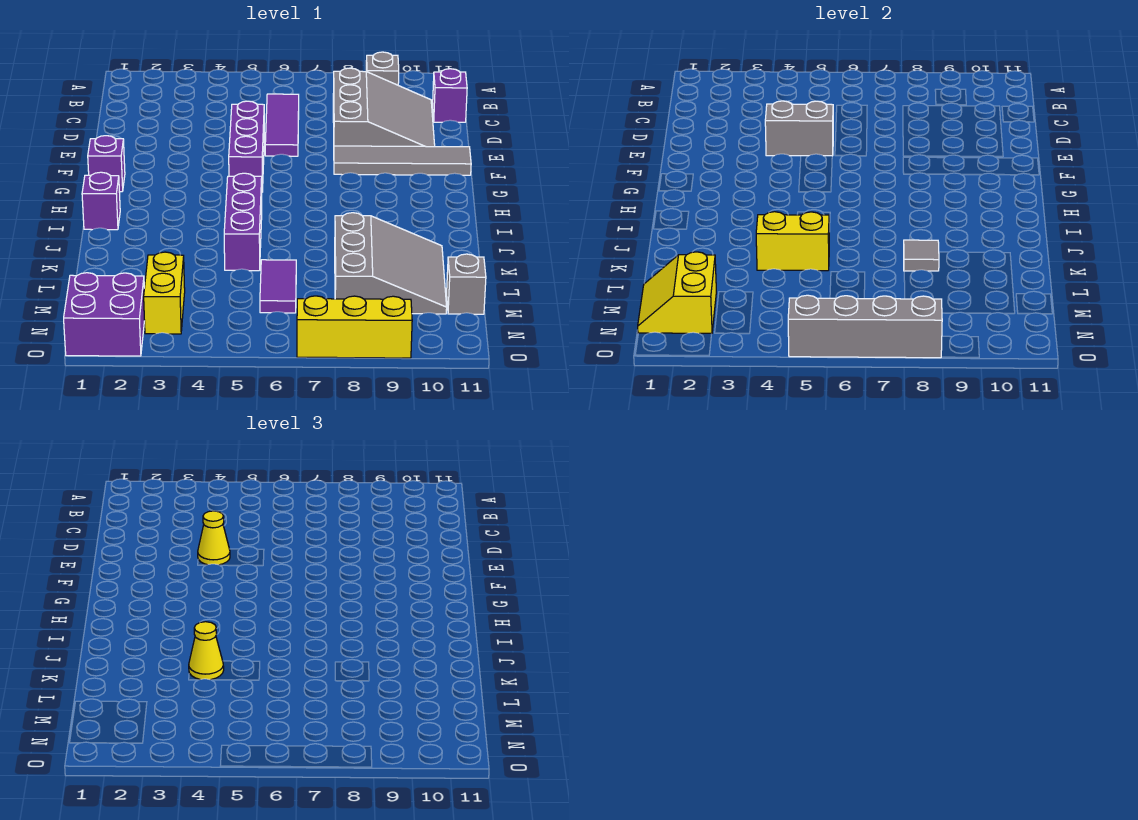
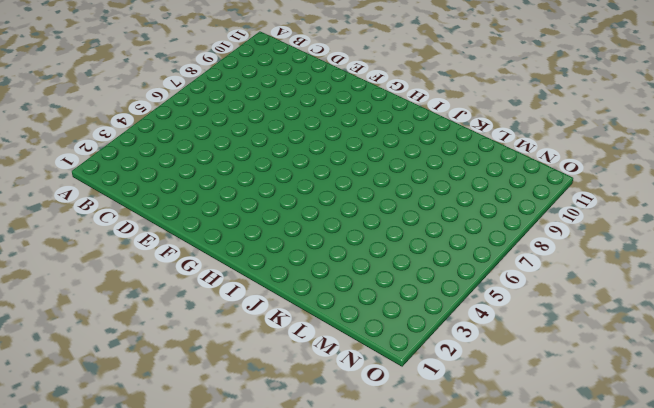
none -> grey brick B9 level 1
none -> purple tile C6:E6 level 1
none -> grey slope C8:E10 level 1 top 8

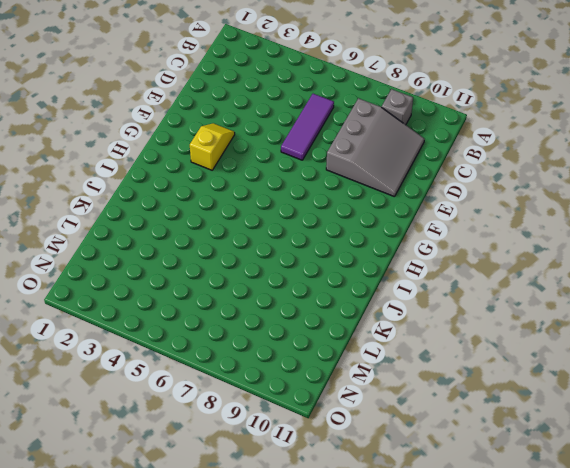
yellow slope F3:G3 level 1 top G -> none
none -> purple brick C11 level 1
none -> purple brick E5:G5 level 1
none -> grey tile F8:F11 level 1

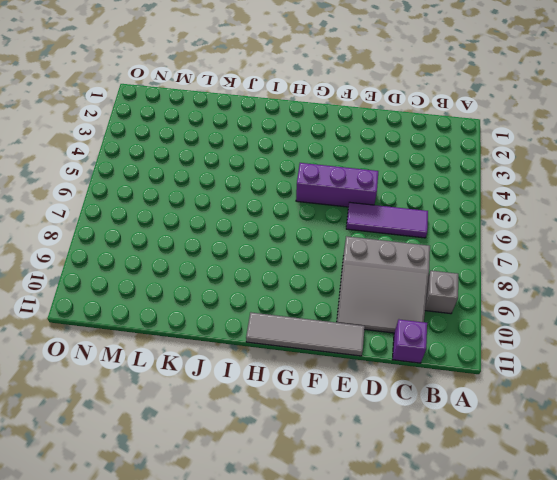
grey tile E11:H11 level 1 -> grey tile F8:F11 level 1
none -> purple brick G1 level 1
none -> purple brick I1 level 1
none -> purple brick I5:K5 level 1

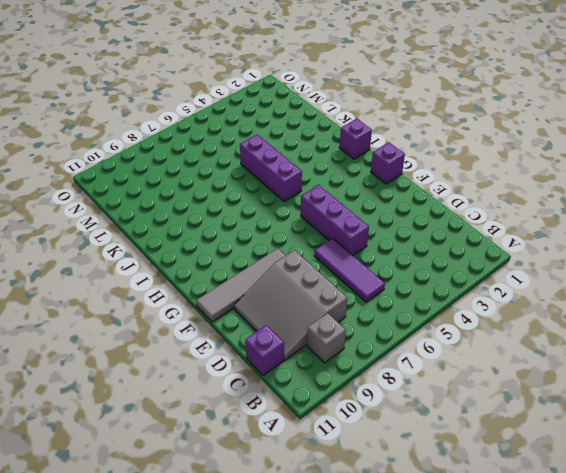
none -> grey slope K8:M10 level 1 top 8
none -> purple tile L6:M6 level 1
none -> yellow brick M3:N3 level 1

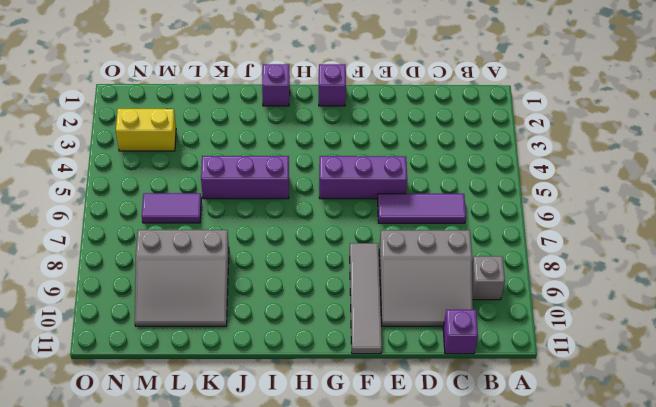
none -> grey brick M11 level 1
none -> purple brick N1:O2 level 1
none -> yellow brick O7:O9 level 1

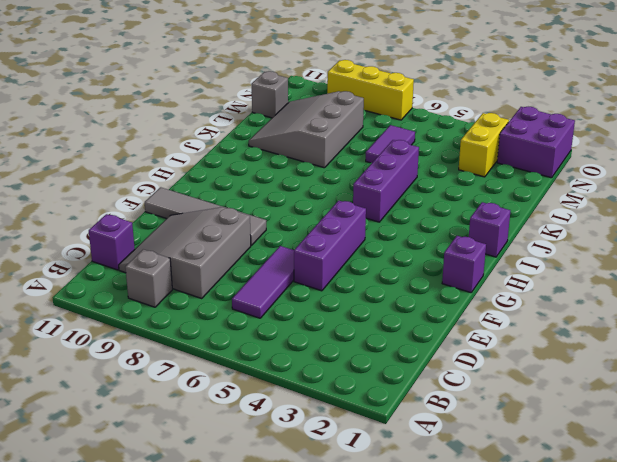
none -> grey brick E4:E5 level 2
none -> yellow brick K4:K5 level 2
none -> grey tile K8 level 2

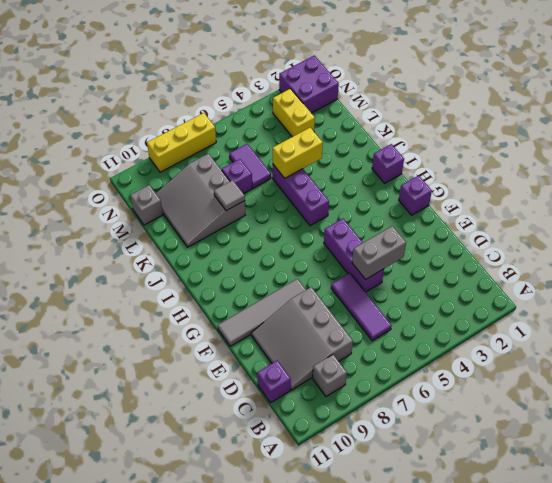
purple brick L7 level 1 -> none
none -> yellow slope M1:N2 level 2 top 2
none -> grey brick O5:O8 level 2
none -> yellow cone E4 level 3

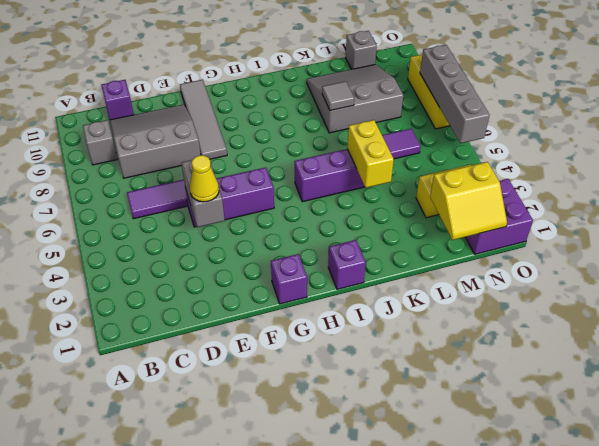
none -> yellow cone K4 level 3

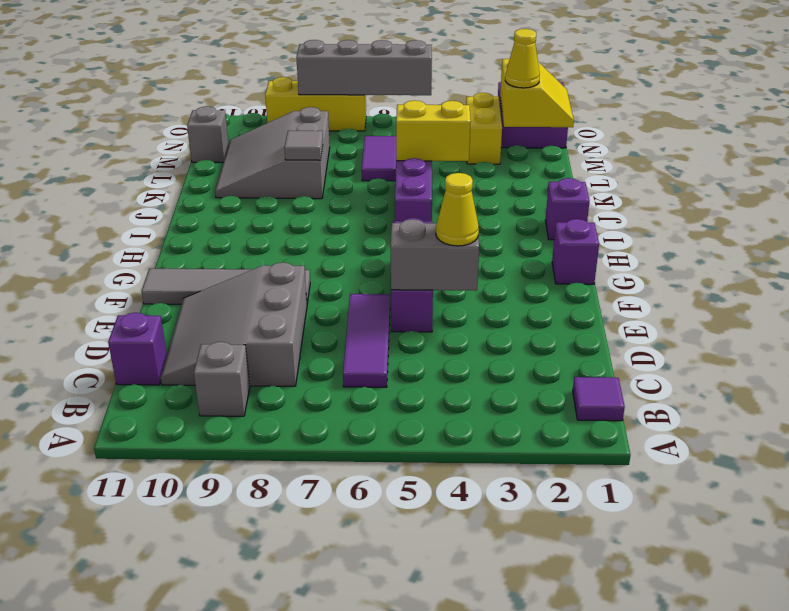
purple tile B1 level 1 -> none
yellow cone M2 level 3 -> yellow cone K4 level 3

